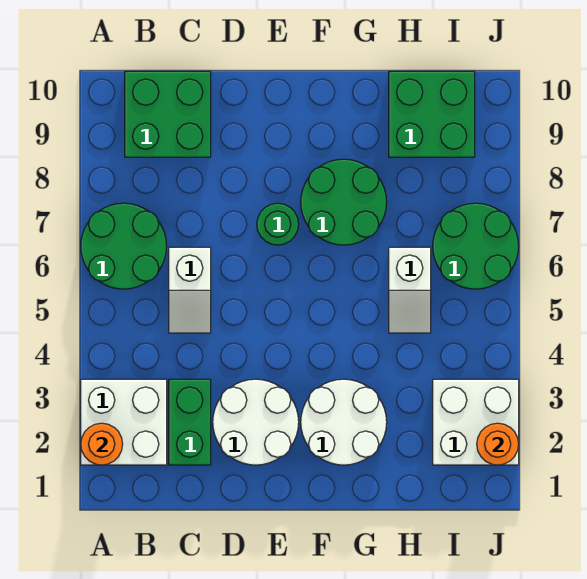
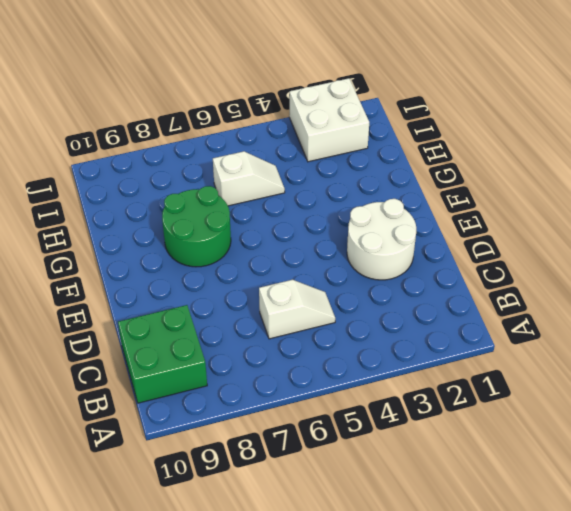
none -> white brick A2:B3 level 1
none -> green round brick A6:B7 level 1
none -> green brick C2:C3 level 1

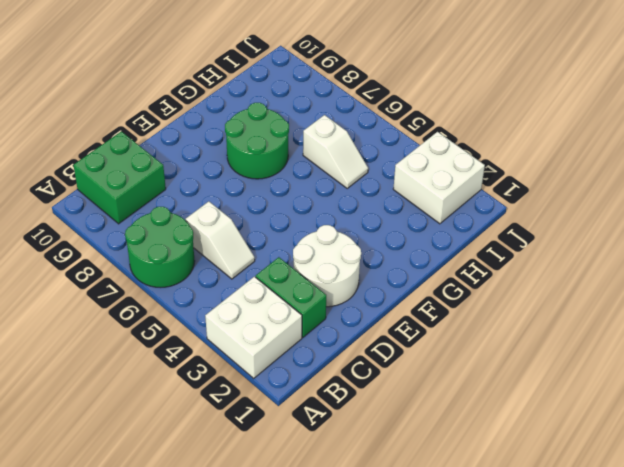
none -> green round brick E7 level 1
none -> white round brick F2:G3 level 1
none -> green brick H9:I10 level 1

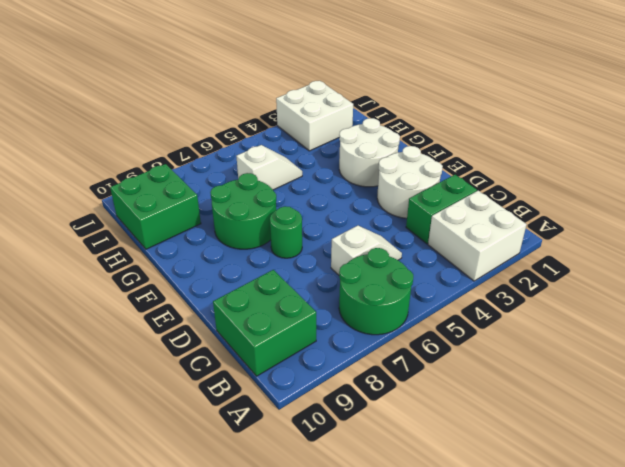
none -> green round brick I6:J7 level 1
none -> orange round brick A2 level 2
none -> orange round brick J2 level 2

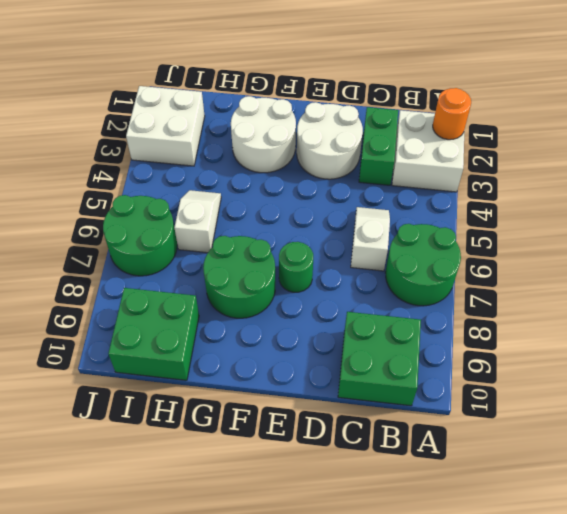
none -> orange round brick J2 level 2

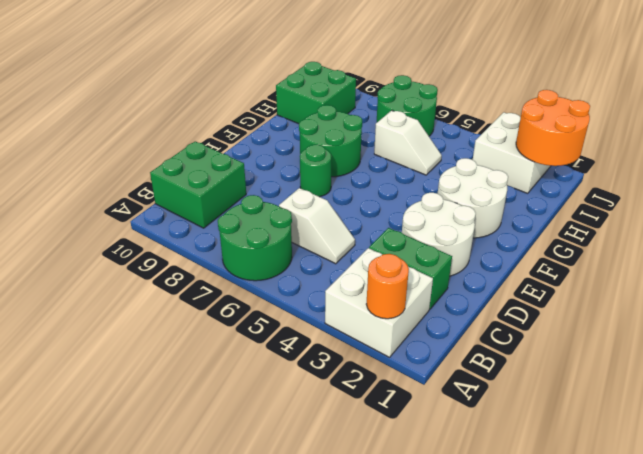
orange round brick I1:J2 level 2 -> orange round brick J2 level 2

